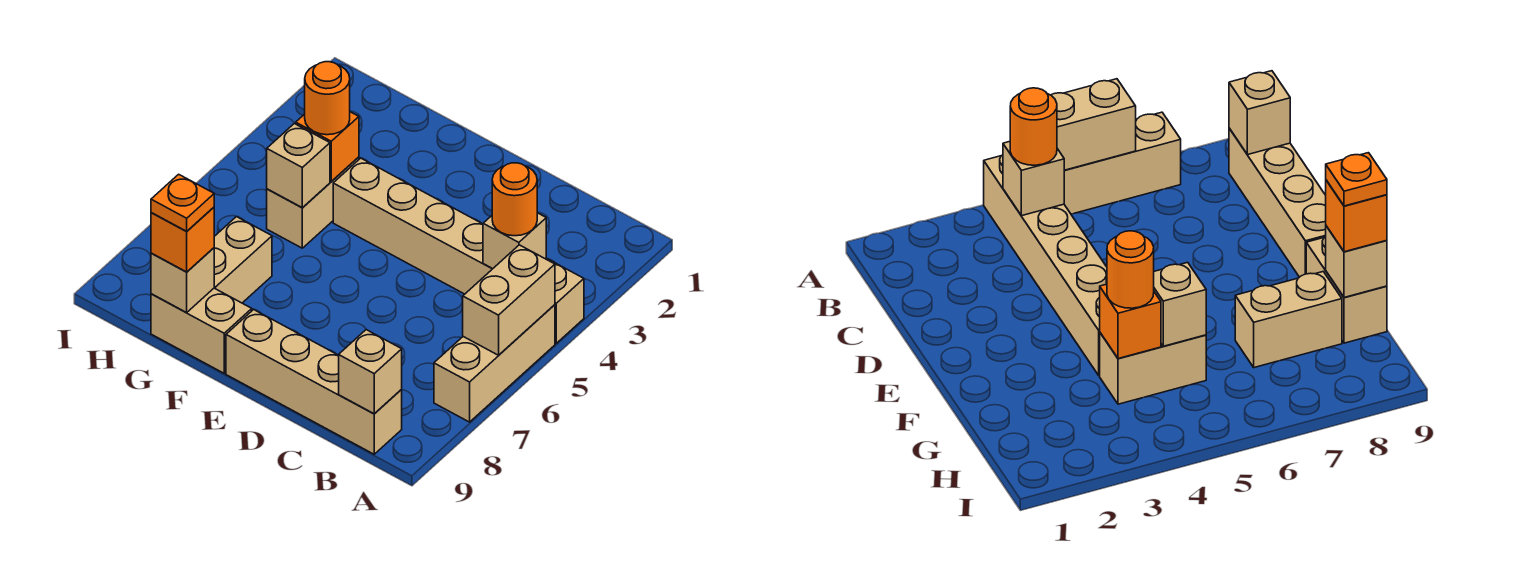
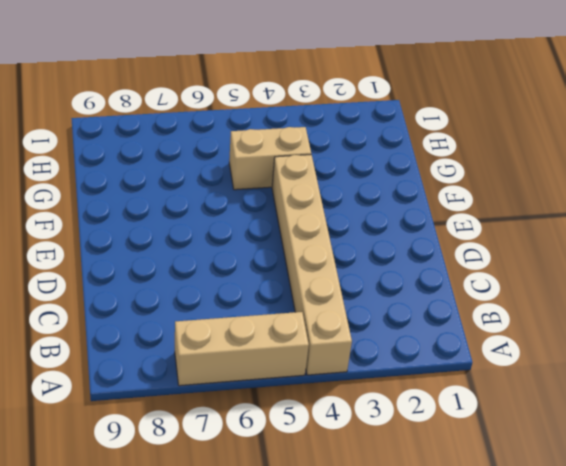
none -> tan brick B9:E9 level 1
none -> tan brick F9:G9 level 1
none -> tan brick G7:G8 level 1

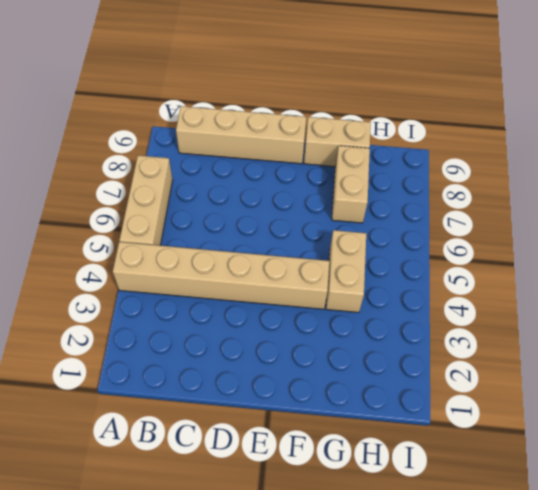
none -> tan brick A5:A6 level 2
none -> tan brick B4 level 2
none -> tan brick B9 level 2

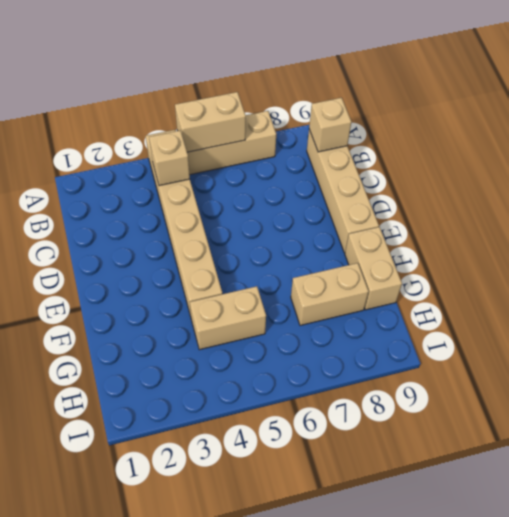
none -> orange brick G4 level 2
none -> tan brick G5 level 2
none -> tan brick G9 level 2

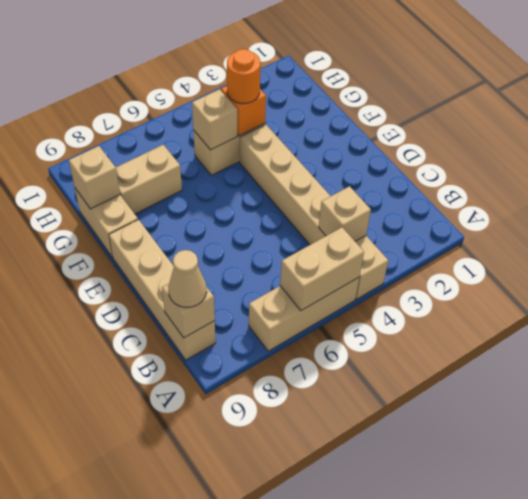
tan cone B9 level 3 -> none
none -> orange round brick B4 level 3
none -> orange brick G9 level 3
none -> orange plate G9 level 4

